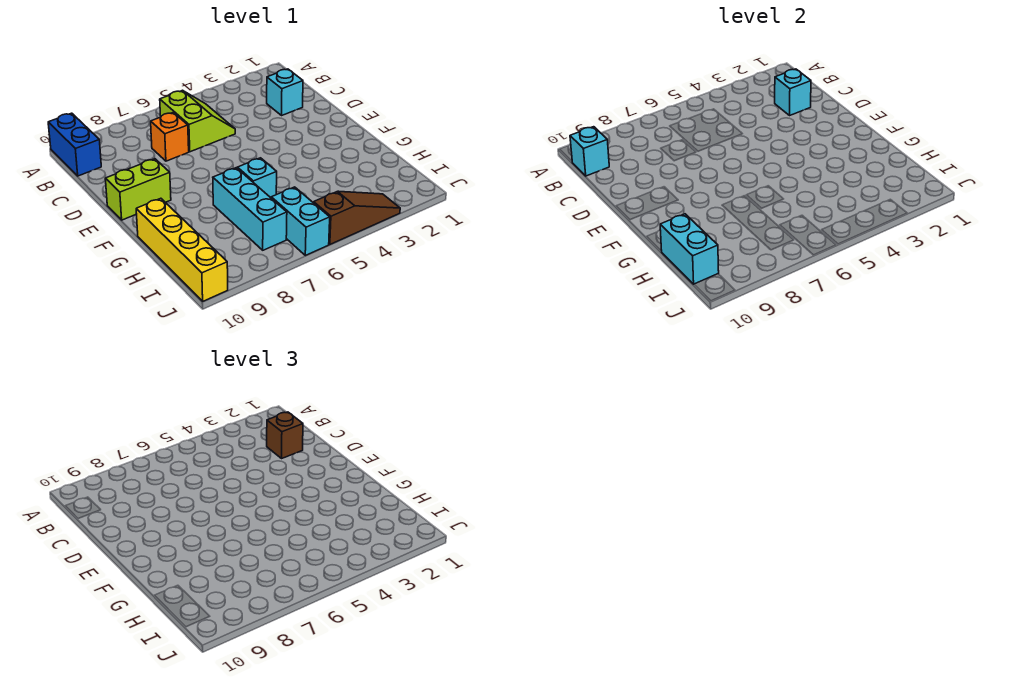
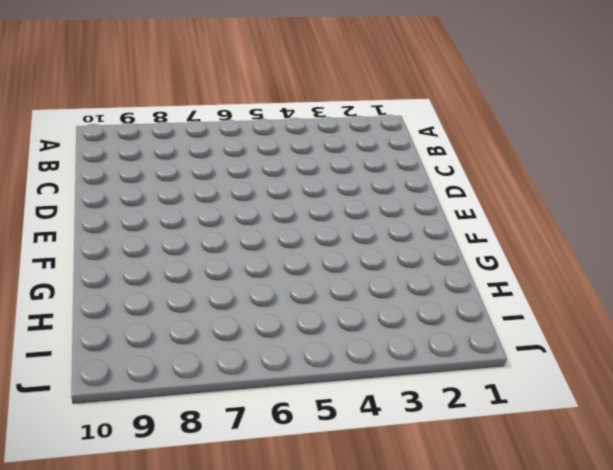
none -> blue brick A10:B10 level 1
none -> lime slope B5:C6 level 1 top 6
none -> cyan brick C2 level 1

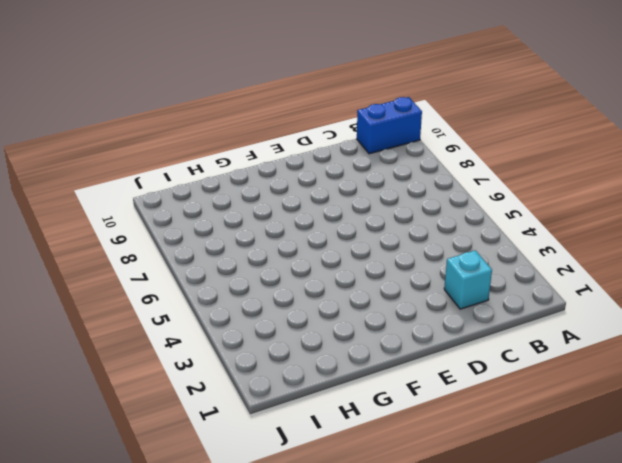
none -> lime slope B5:C6 level 1 top 6
none -> orange brick C7 level 1
none -> lime brick E9:E10 level 1

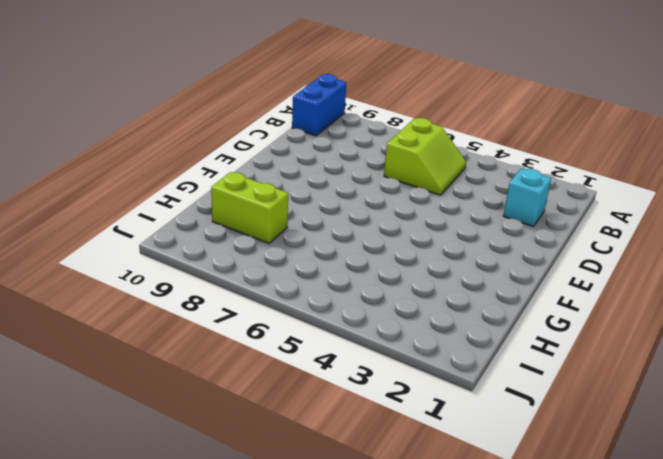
lime brick H8:H9 level 1 -> lime brick E9:E10 level 1
none -> orange brick C7 level 1
none -> cyan brick G6 level 1
none -> cyan brick G7:I7 level 1

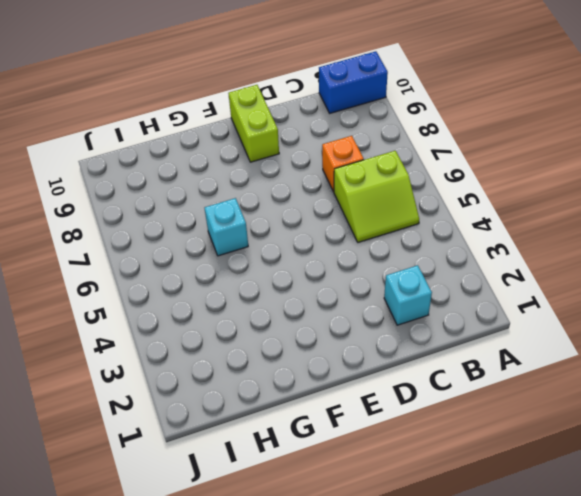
none -> cyan brick G7:I7 level 1
none -> yellow brick G10:J10 level 1
none -> cyan brick I6:J6 level 1

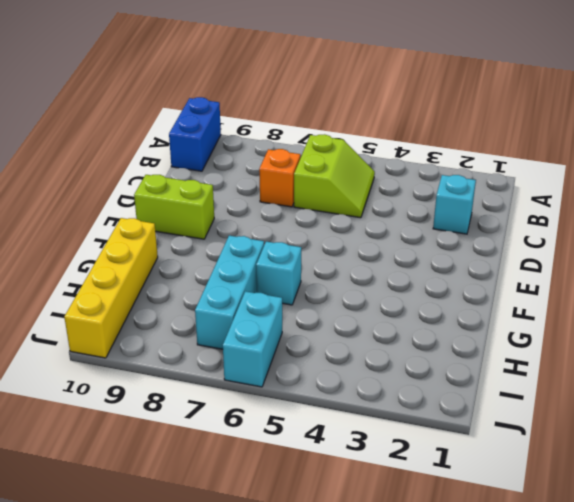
none -> brown slope J3:J5 level 1 top 5
none -> cyan brick B10 level 2
none -> cyan brick C2 level 2

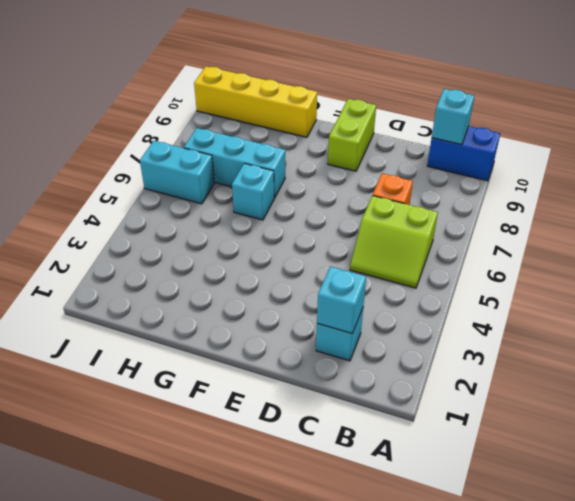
none -> brown slope J3:J5 level 1 top 5
none -> cyan brick H10:I10 level 2
none -> brown brick C2 level 3

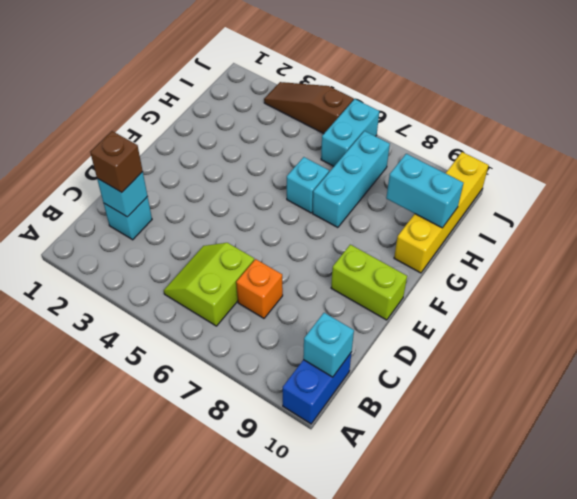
cyan brick H9:H10 level 2 -> cyan brick H10:I10 level 2

